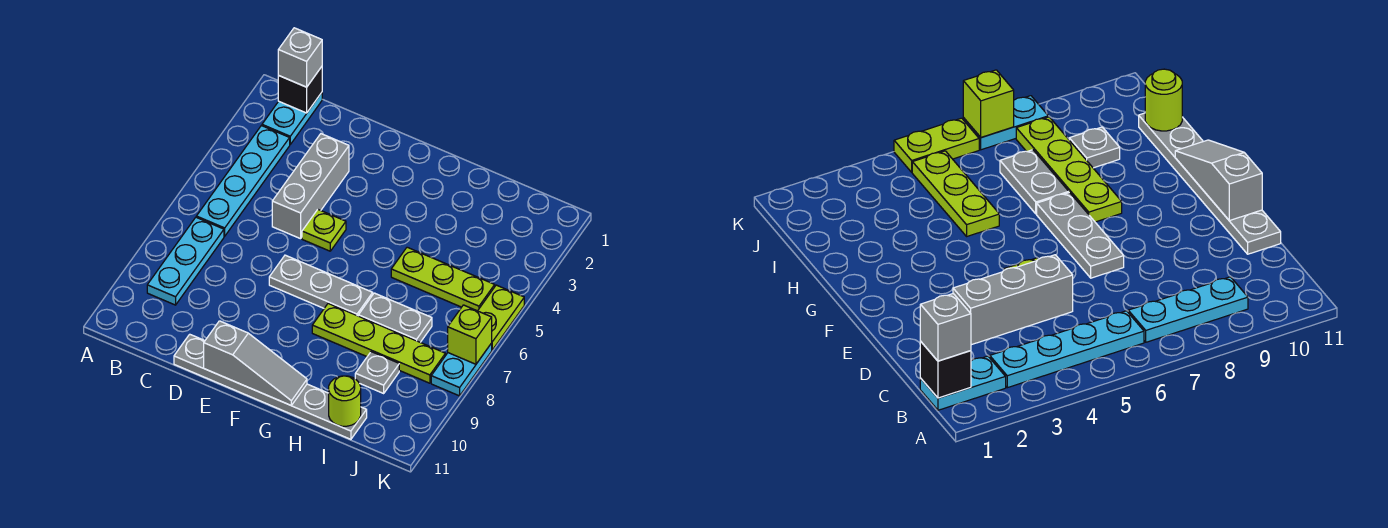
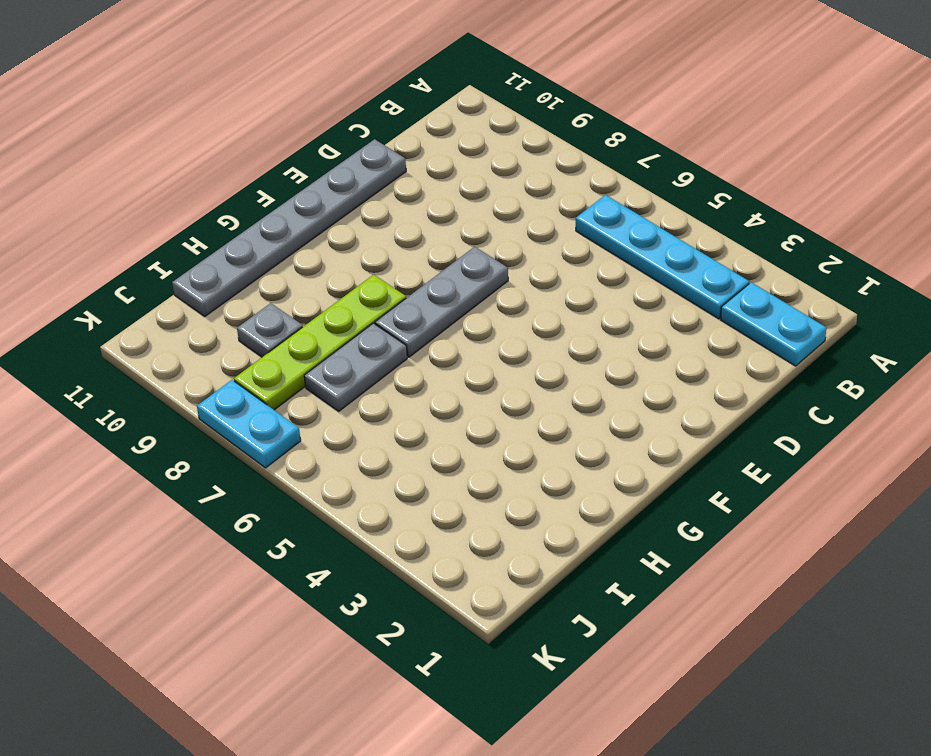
none -> cyan plate B7:B9 level 1
none -> grey brick D3:D5 level 1
none -> lime plate E5 level 1

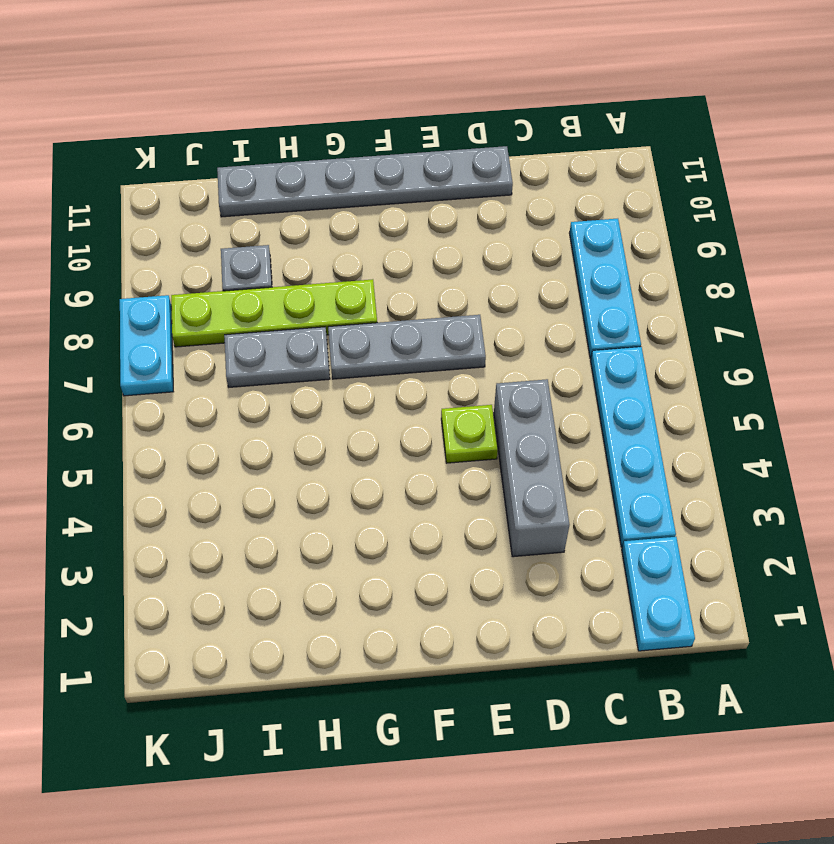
none -> lime plate H5:J5 level 1
none -> lime plate K5:K6 level 1
none -> black brick B1 level 2

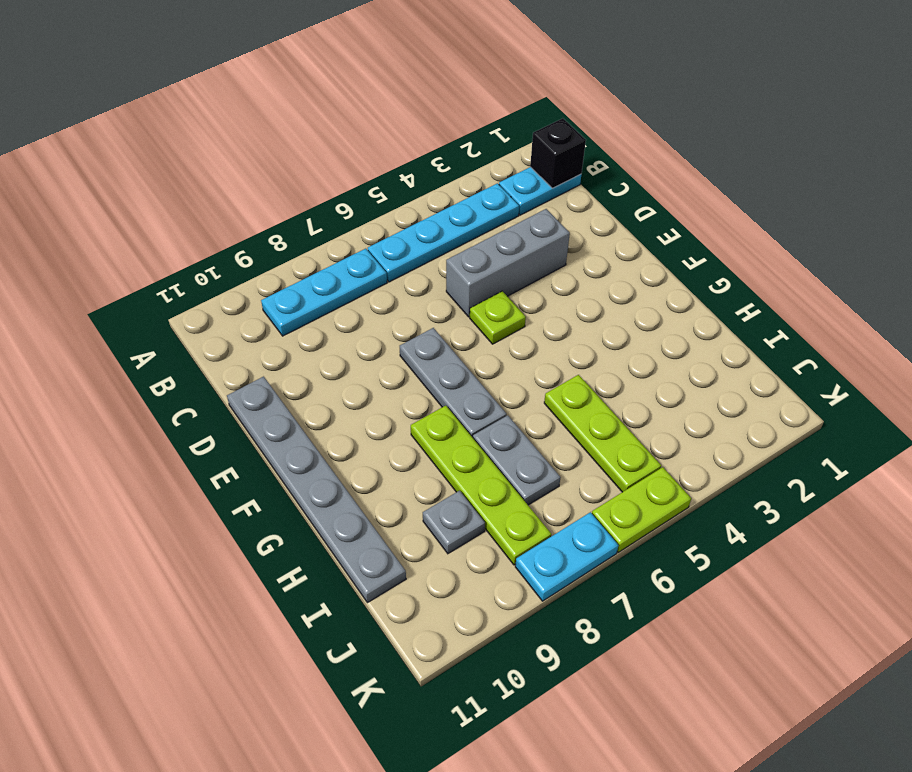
none -> grey slope E11:G11 level 2 top E
none -> lime round brick I11 level 2
none -> lime brick K7 level 2

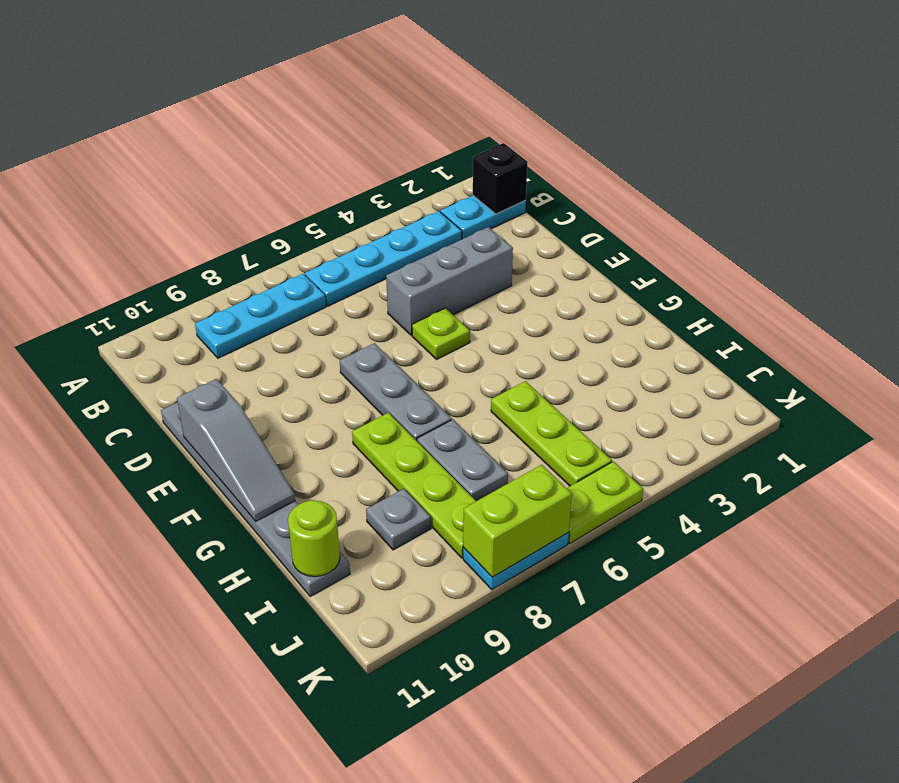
lime brick K7:K8 level 2 -> lime brick K7 level 2
none -> grey brick B1 level 3

